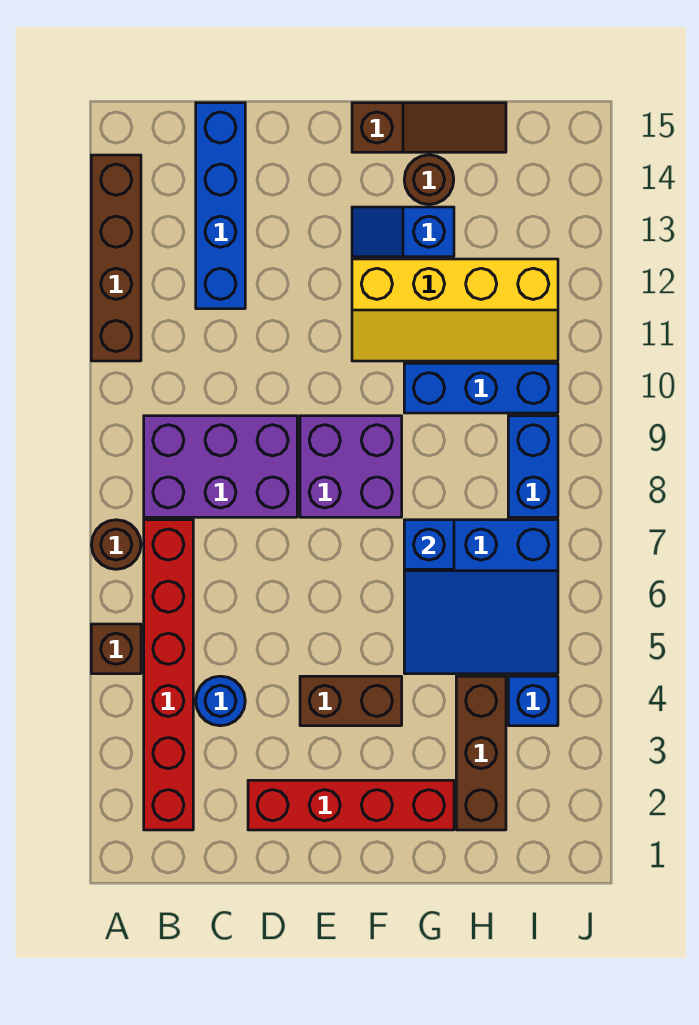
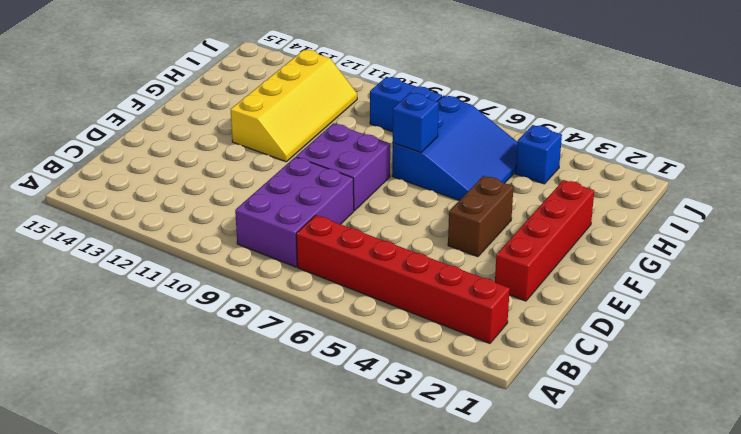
none -> brown brick A5 level 1
none -> brown round brick A7 level 1
none -> brown brick A11:A14 level 1

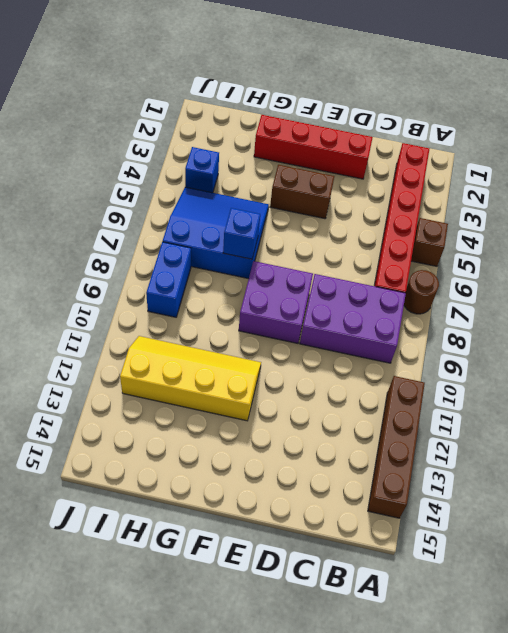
none -> blue round brick C4 level 1
none -> blue brick C12:C15 level 1
none -> blue slope F13:G13 level 1 top G

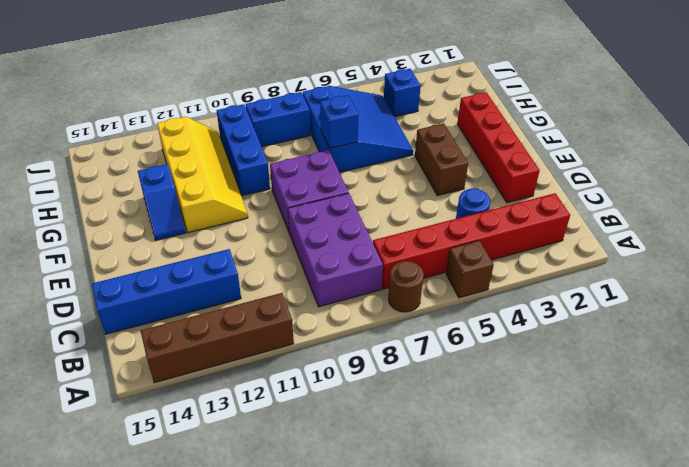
none -> brown slope F15:H15 level 1 top F
none -> brown round brick G14 level 1
none -> brown brick H2:H4 level 1

